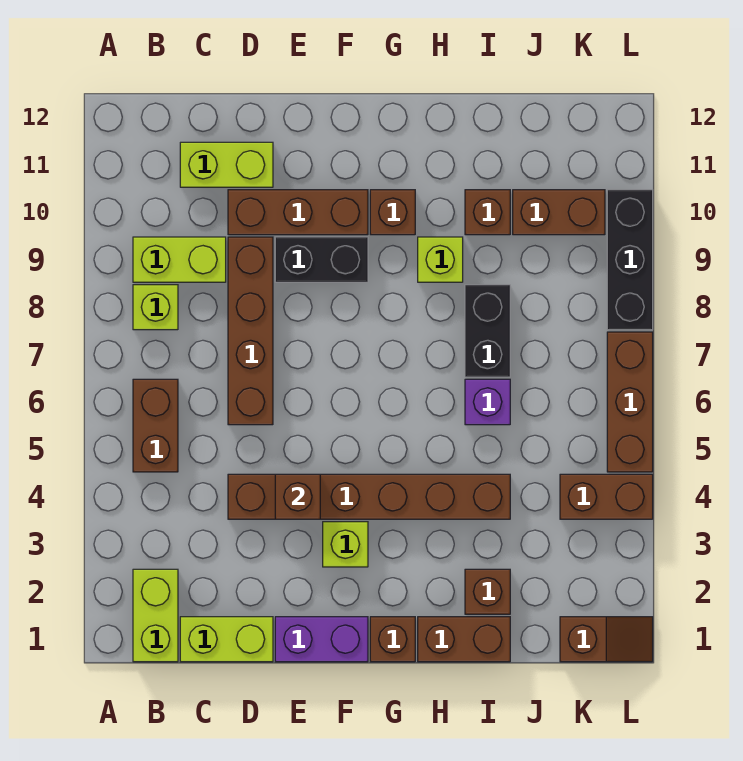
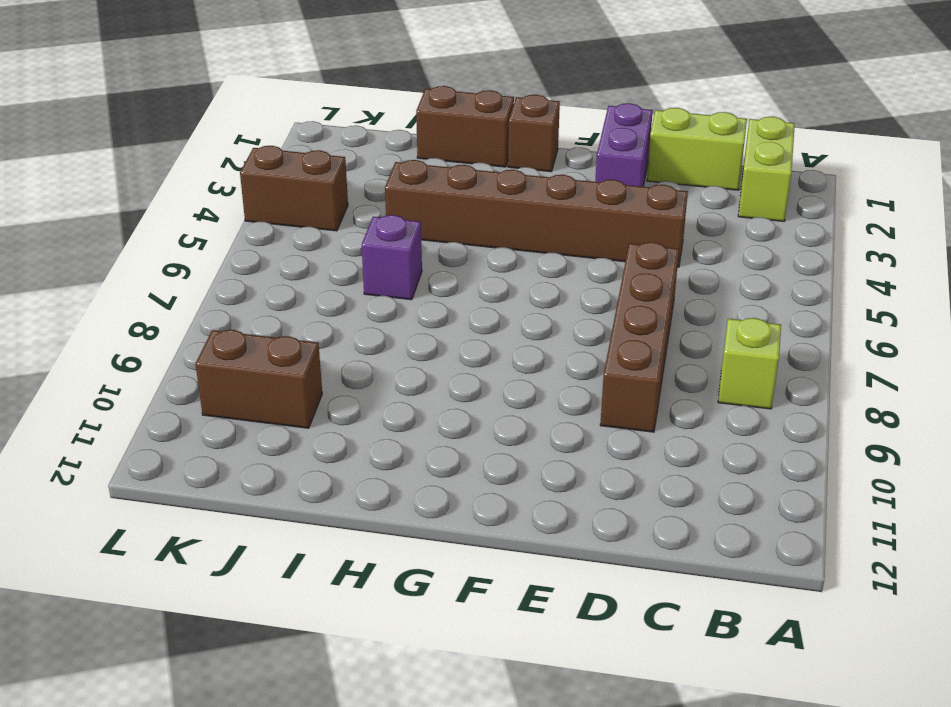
purple brick E1:E2 level 1 -> purple brick E1:F1 level 1
none -> brown brick B5:B6 level 1
none -> lime brick B9:C9 level 1
none -> lime brick C11:D11 level 1

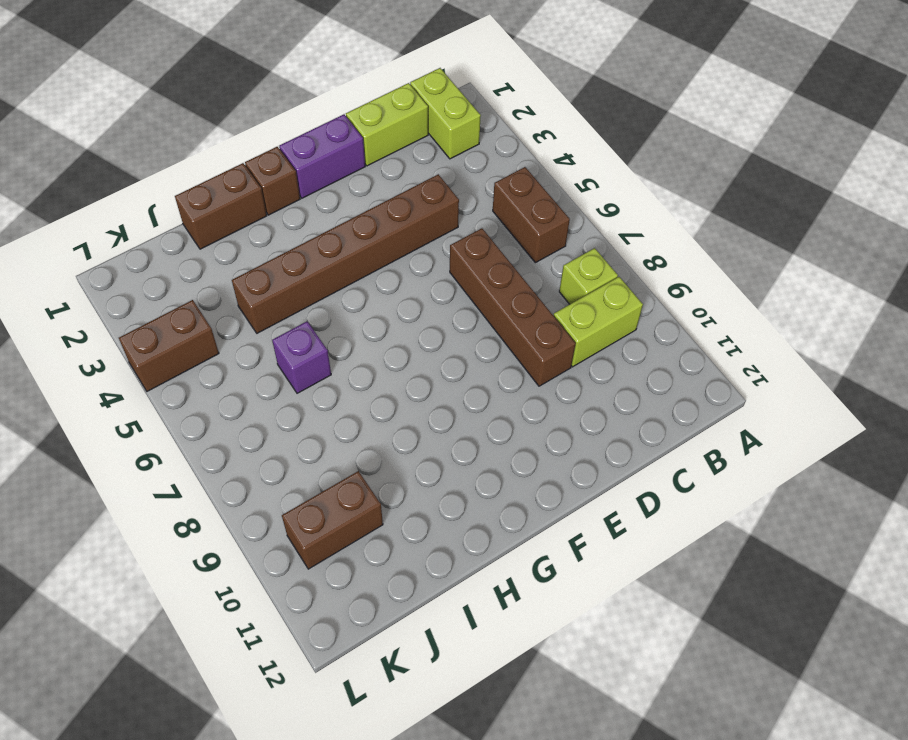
none -> lime brick C11:D11 level 1
none -> brown brick D10:F10 level 1
none -> black brick E9:F9 level 1

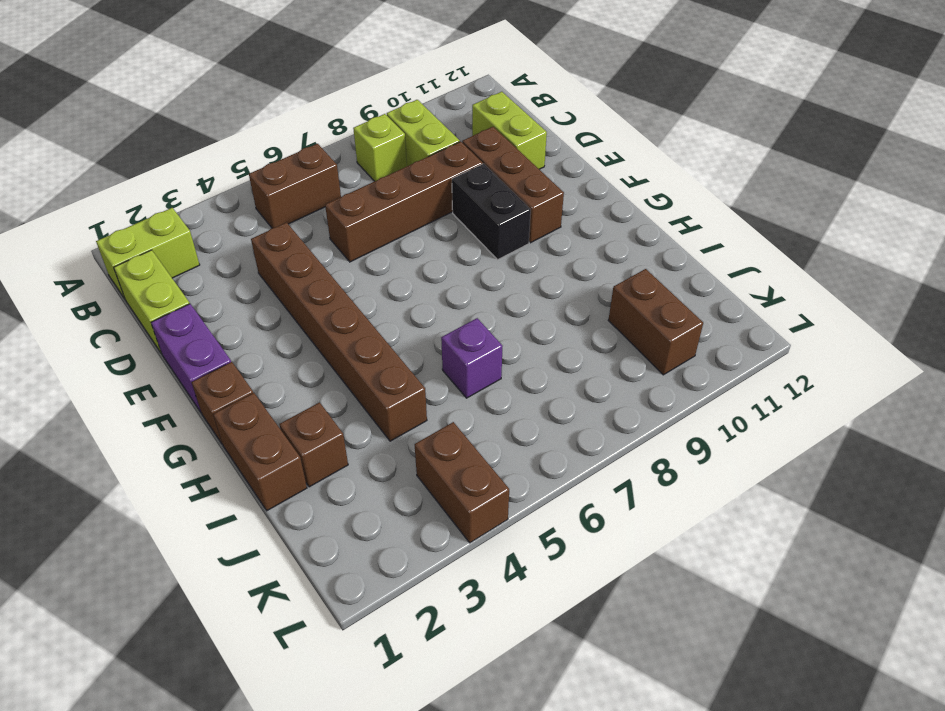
none -> lime brick F3 level 1
none -> brown brick G10 level 1
none -> lime brick H9 level 1

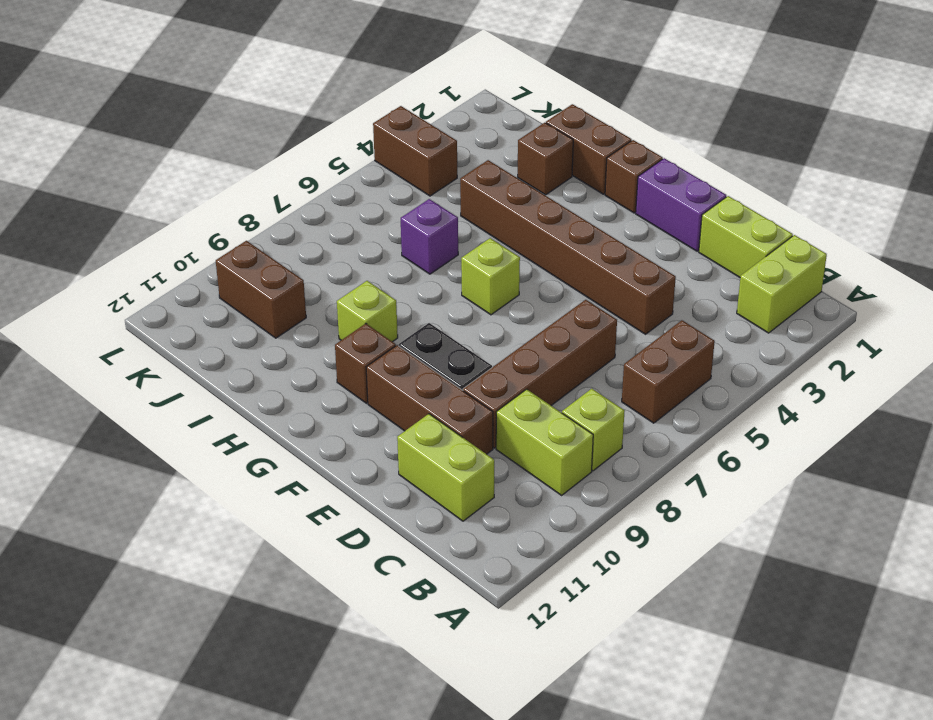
lime brick G6 level 1 -> lime brick F3 level 1
none -> black brick I7:I8 level 1
none -> brown brick I10 level 1
none -> brown slope K1:L1 level 1 top K

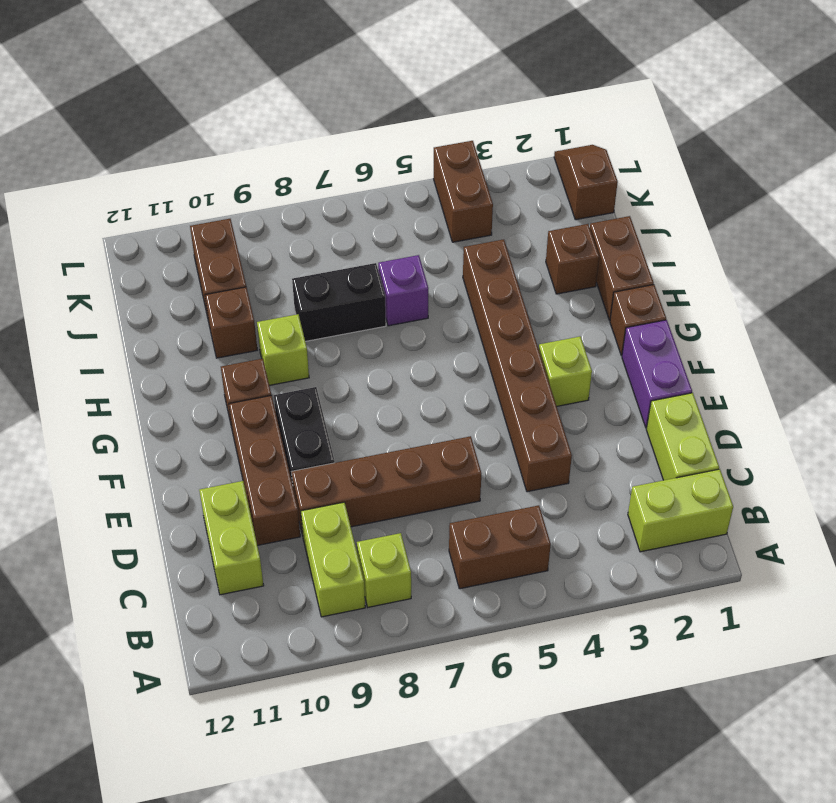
none -> brown brick L5:L7 level 1
none -> black brick L8:L10 level 1
none -> brown brick E4 level 2

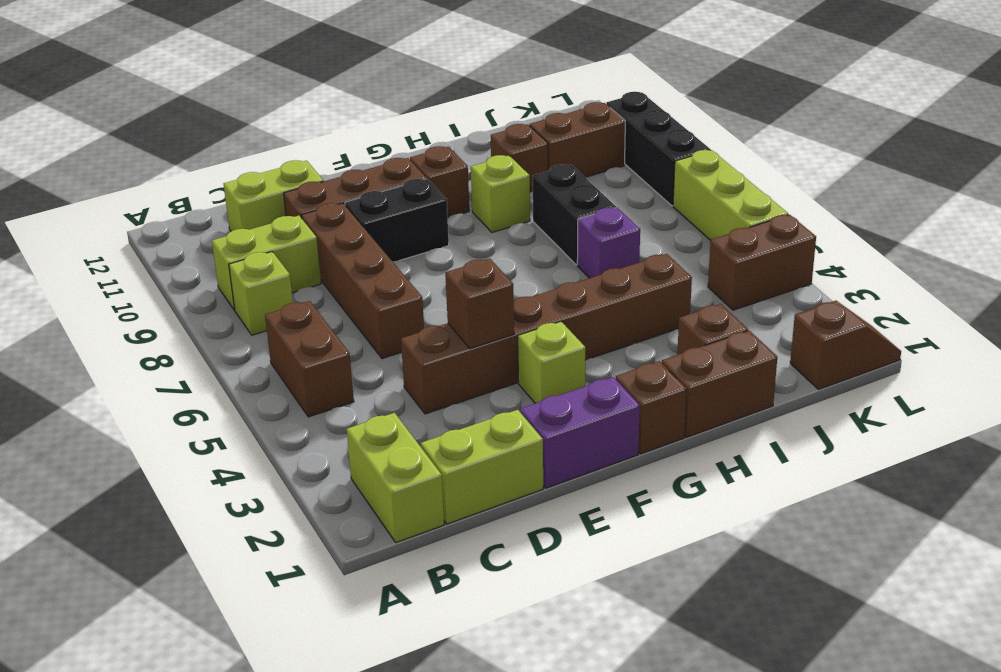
lime brick L5:L7 level 1 -> brown brick L5:L7 level 1

